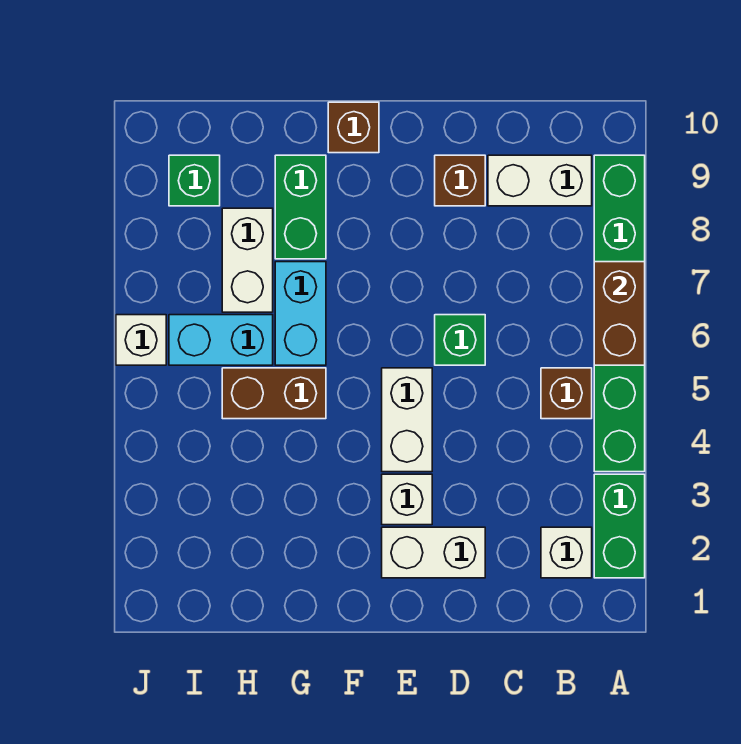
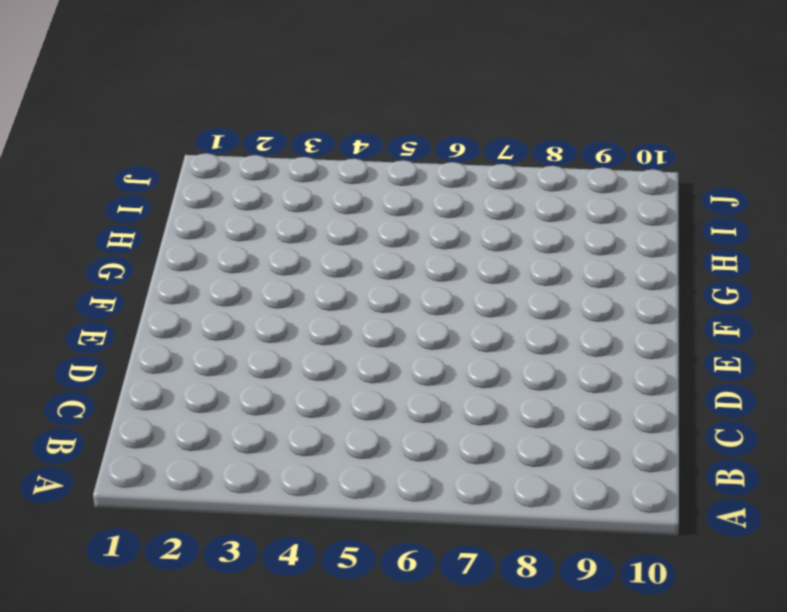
none -> green brick A2:A3 level 1
none -> green brick A4:A9 level 1
none -> white brick B2 level 1

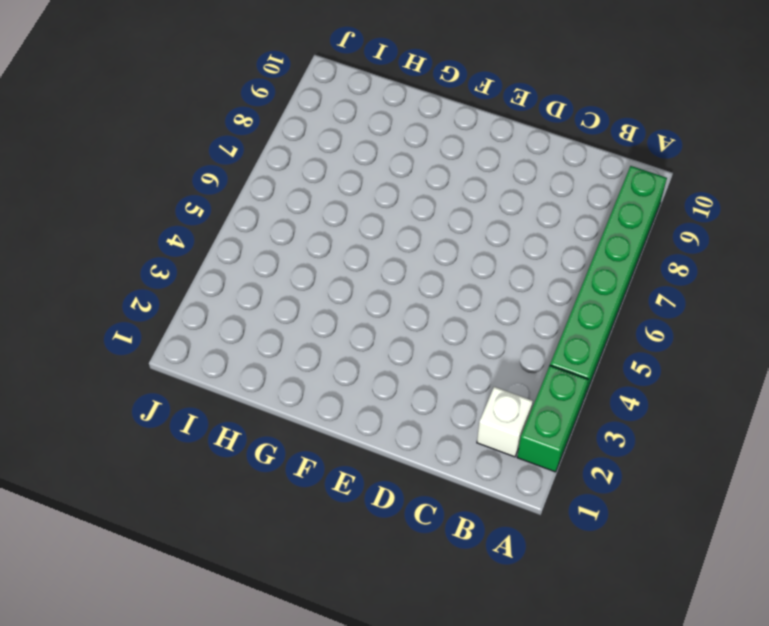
none -> brown brick B5 level 1
none -> white brick B9:C9 level 1
none -> white brick D2:E2 level 1

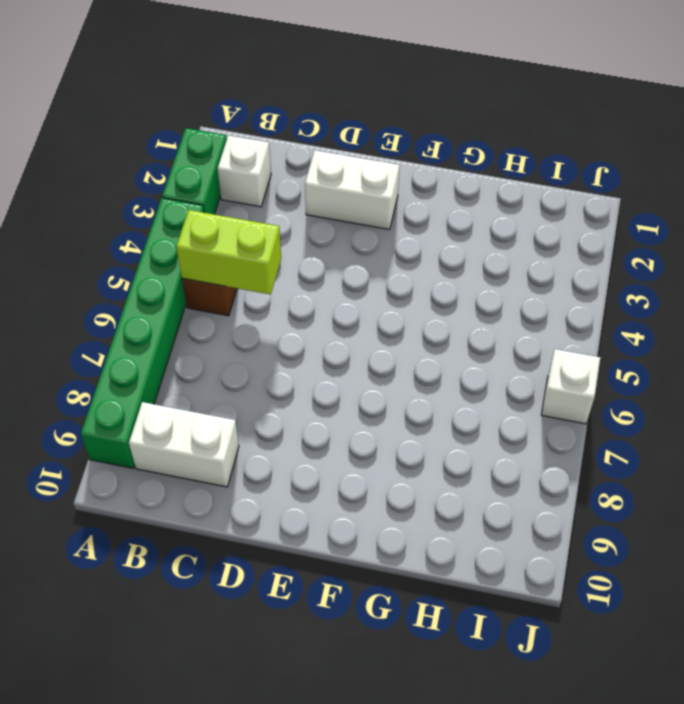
lime brick B5:C5 level 2 -> none
none -> green brick D6 level 1
none -> brown brick D9 level 1
none -> white brick E3 level 1

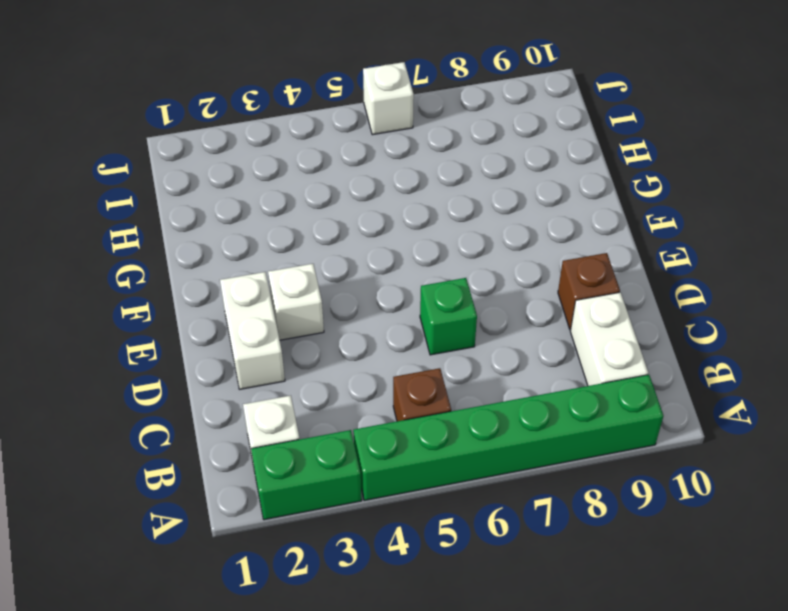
none -> white brick E4:E5 level 1
none -> brown brick F10 level 1
none -> brown brick G5:H5 level 1

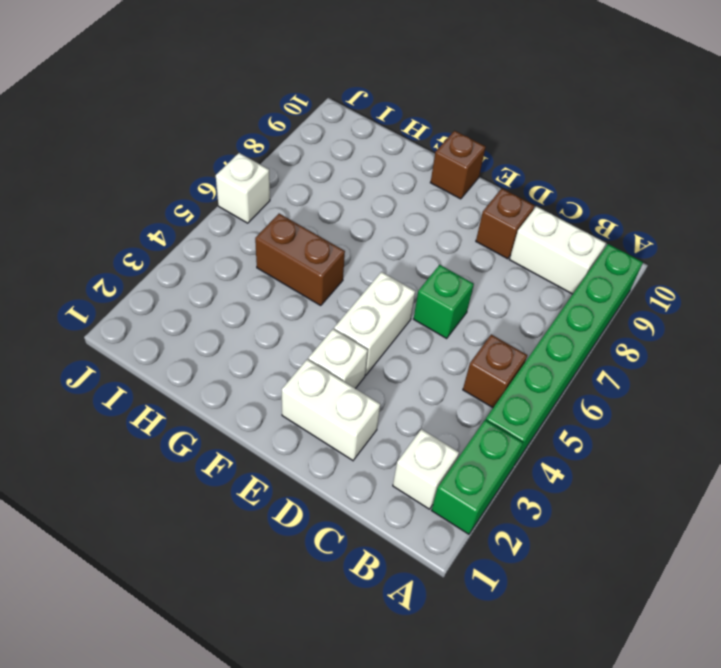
none -> cyan brick G6:G7 level 1
none -> green brick G8:G9 level 1
none -> cyan brick H6:I6 level 1

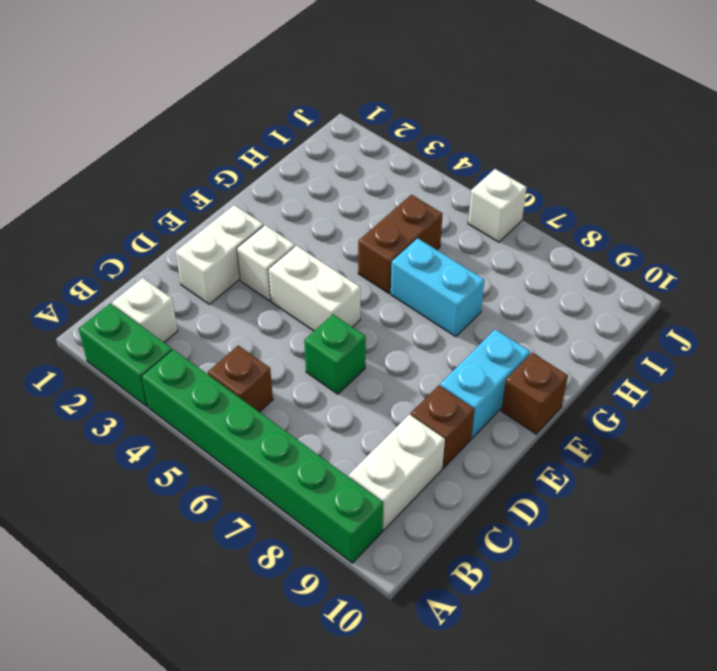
cyan brick E9:F9 level 1 -> cyan brick H6:I6 level 1
none -> green brick G8:G9 level 1
none -> white brick H7:H8 level 1
none -> green brick I9 level 1

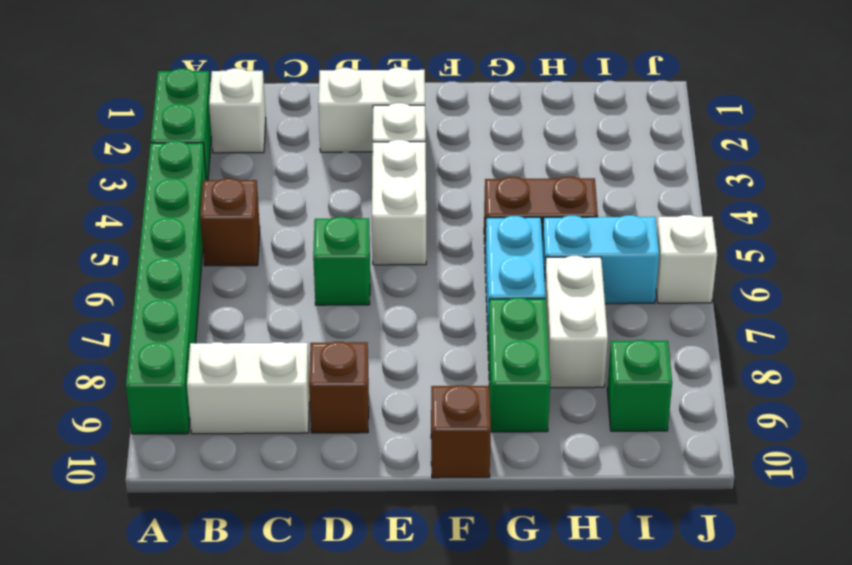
none -> brown brick A6:A7 level 2

